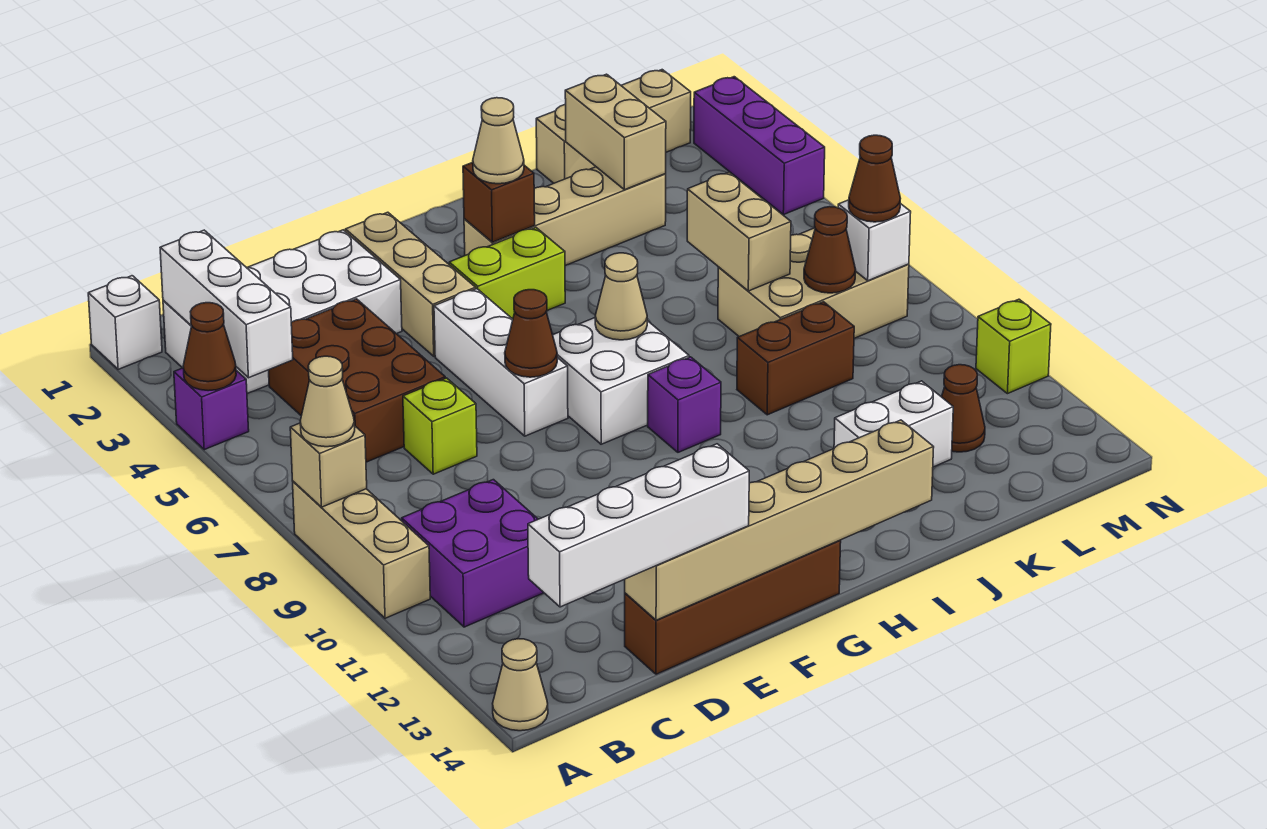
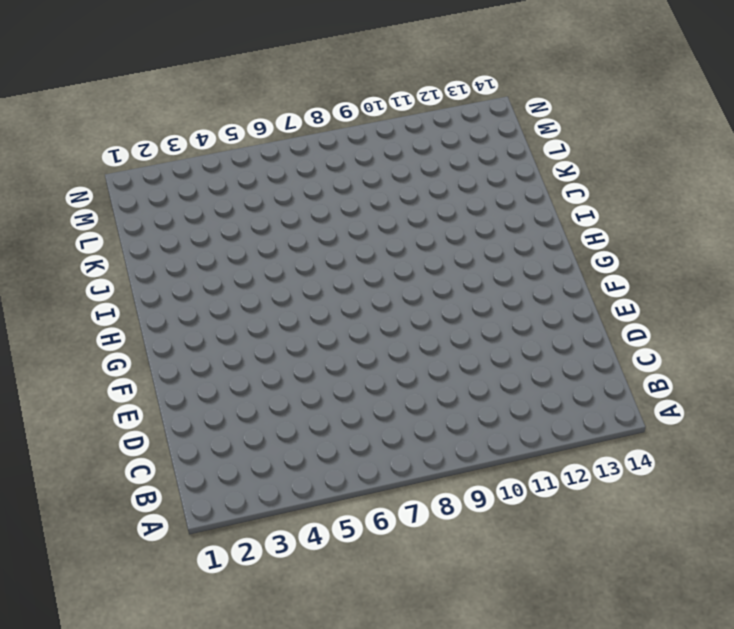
none -> white brick A1 level 1
none -> purple brick A4 level 1
none -> tan brick A8:A10 level 1
none -> tan cone A14 level 1

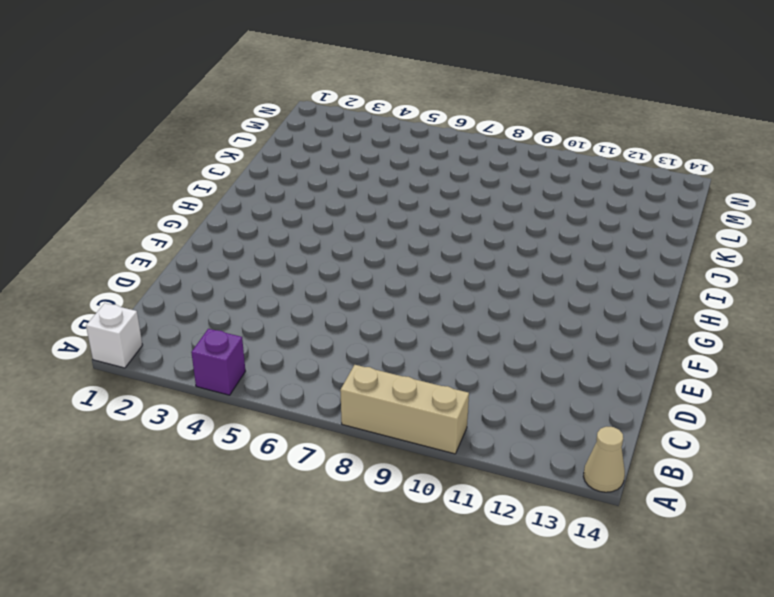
none -> white brick B2:E3 level 1
none -> purple brick B10:C11 level 1
none -> brown brick C4:D6 level 1
none -> lime brick D7 level 1

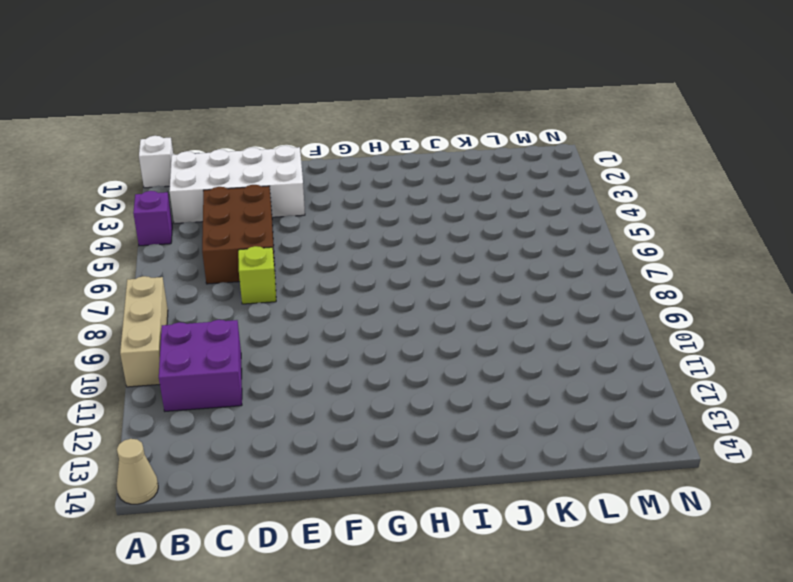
none -> brown brick D14:G14 level 1
none -> tan brick F2:F4 level 1
none -> white brick F5:F7 level 1
none -> lime brick G4:H4 level 1

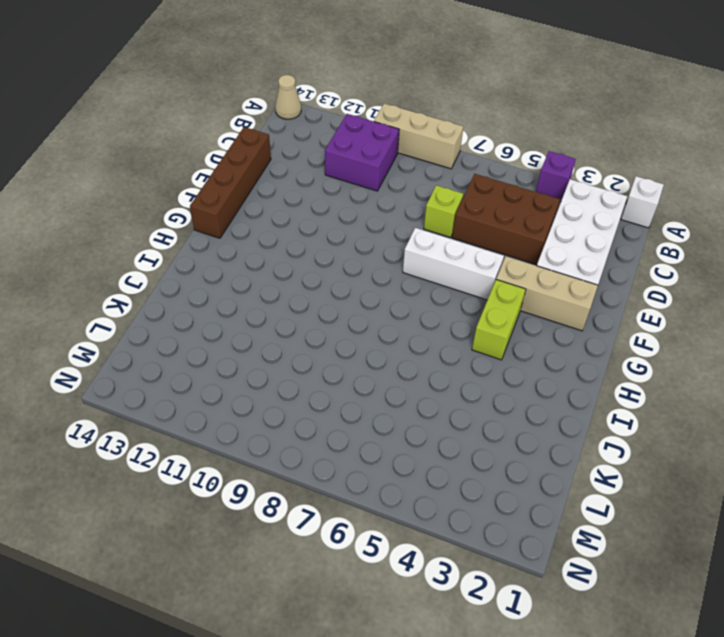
none -> white brick G7:H8 level 1
none -> tan brick H3:K3 level 1
none -> purple brick H9 level 1
none -> brown brick J9:K9 level 1

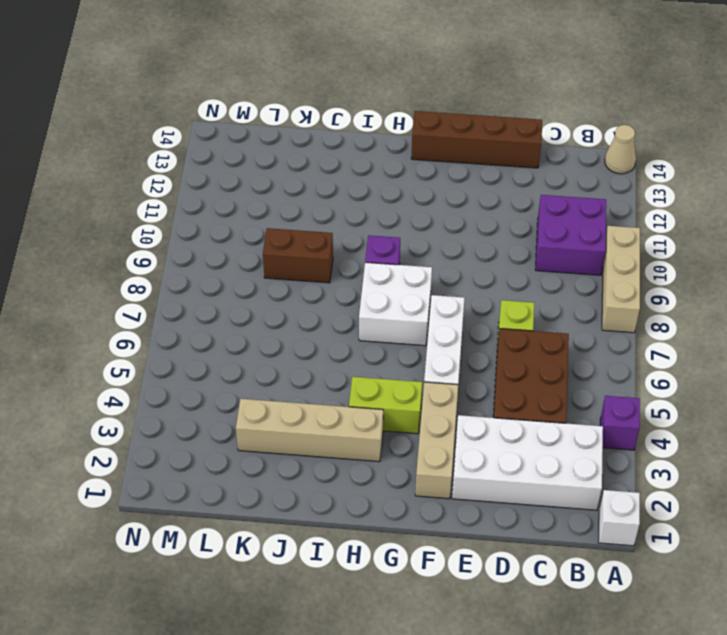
none -> white brick J12:K12 level 1
none -> tan brick K1:M1 level 1
none -> tan brick K7:M8 level 1
none -> brown cone L12 level 1

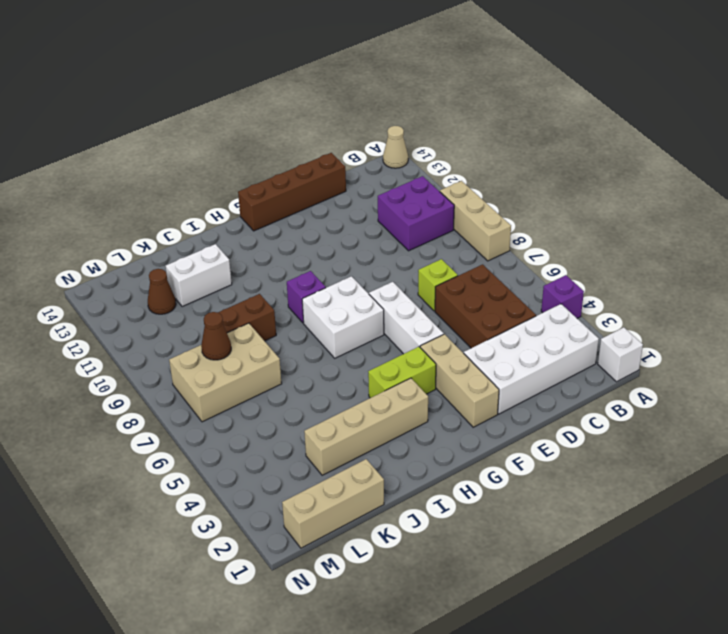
none -> purple brick N2:N4 level 1
none -> lime brick N11 level 1
none -> brown cone A4 level 2
none -> tan brick A8 level 2

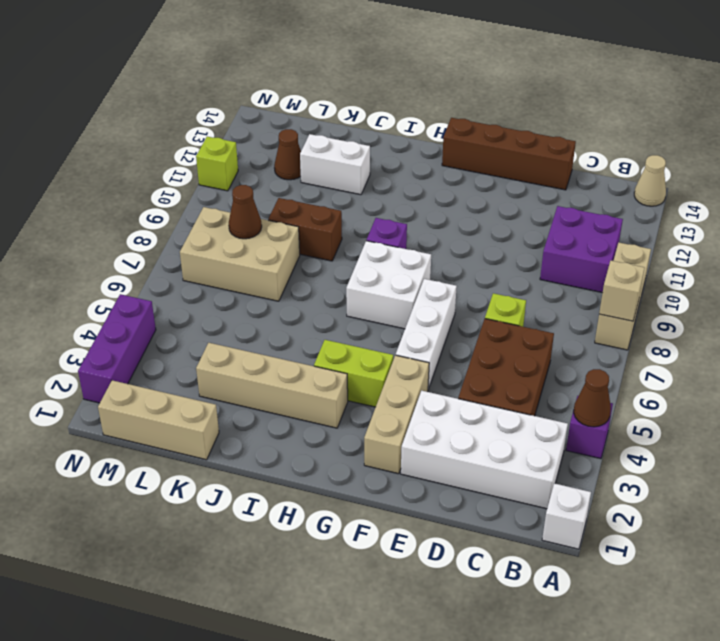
none -> white brick B2:B4 level 2
none -> tan brick D14:I14 level 2
none -> brown cone F7 level 2
none -> brown brick H3 level 2

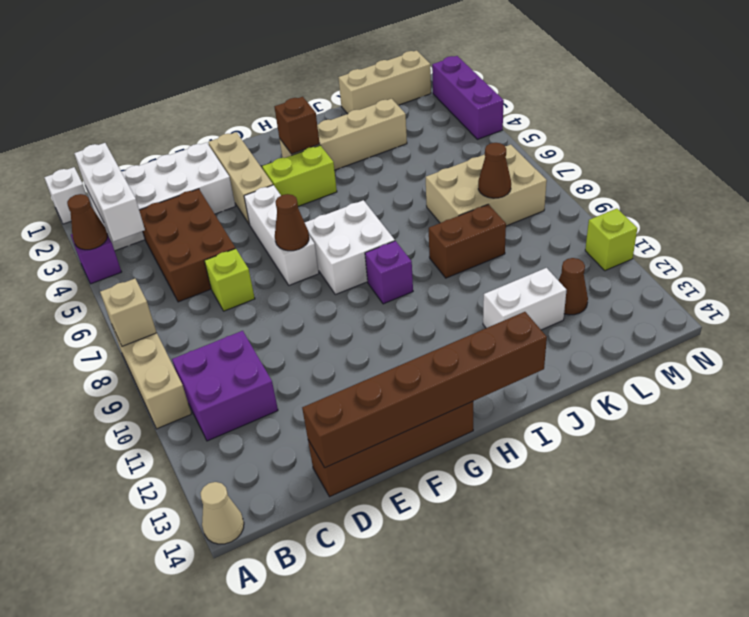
brown brick D14:I14 level 2 -> tan brick D14:I14 level 2
none -> tan cone H7 level 2
none -> tan brick K2:K3 level 2
none -> tan brick K6:K7 level 2
none -> white brick M8 level 2

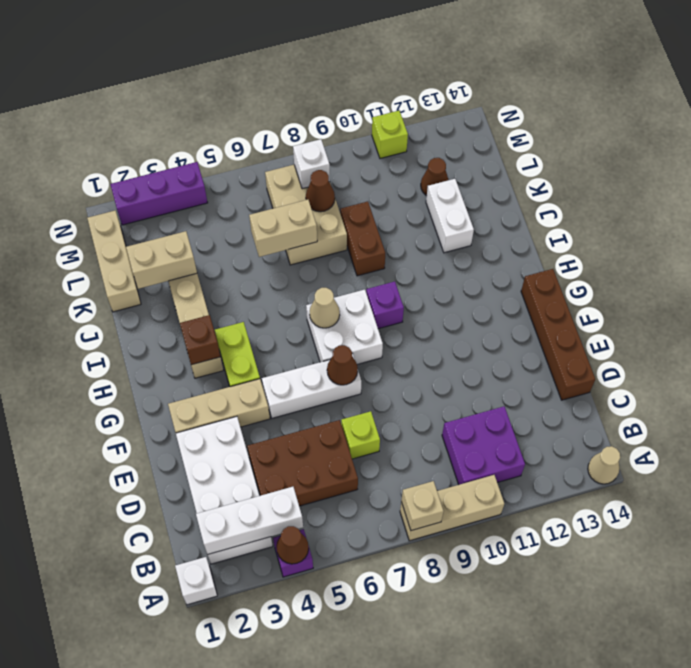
none -> tan brick D14:I14 level 2
none -> tan cone A8 level 3
none -> white brick B14:E14 level 3
none -> tan cone H3 level 3

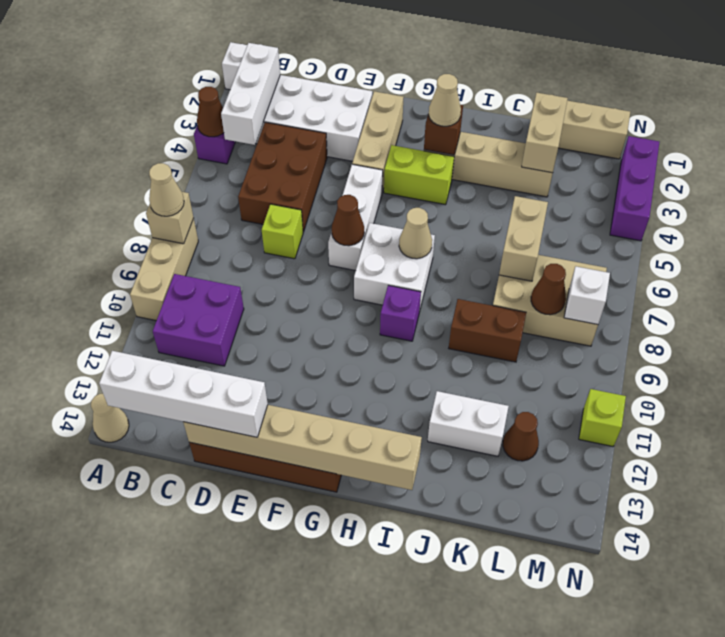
none -> brown cone M8 level 3

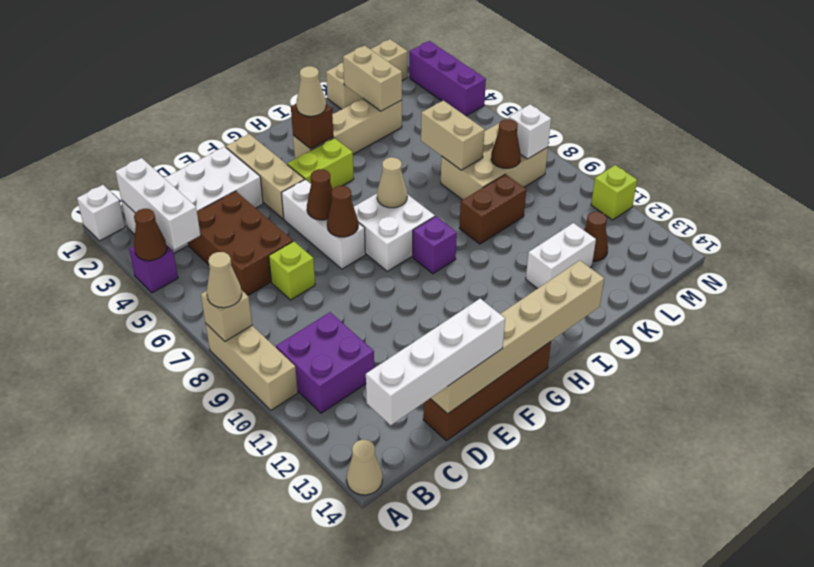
brown cone F6 level 2 -> brown cone M8 level 3

